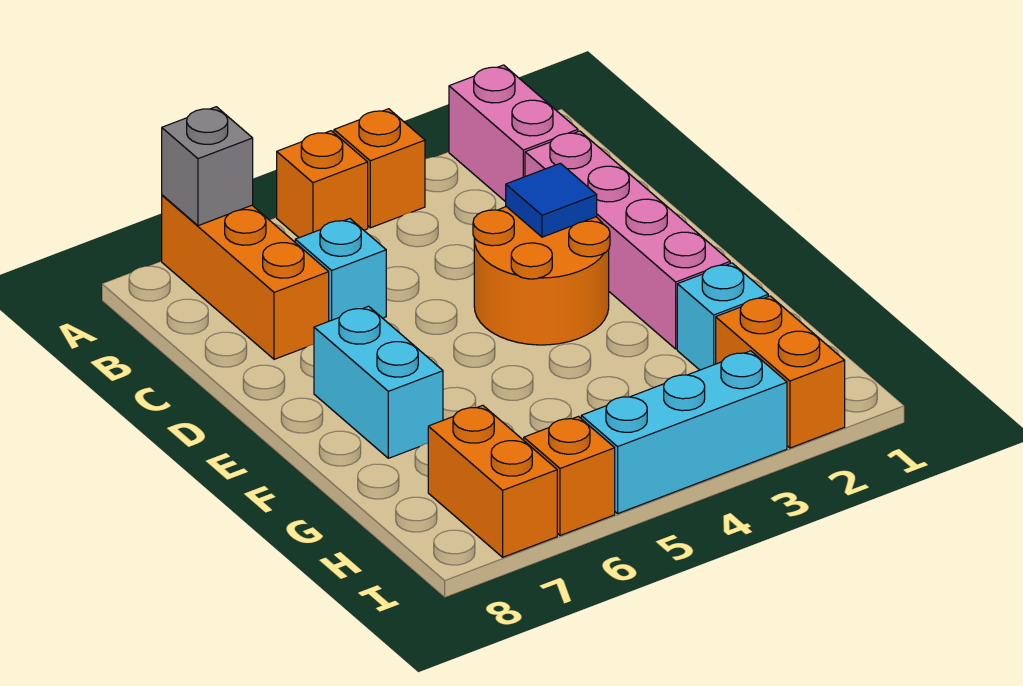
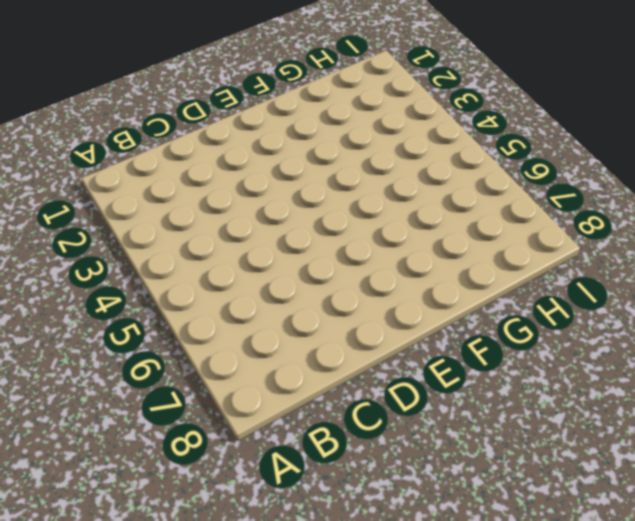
none -> pink brick A2:B2 level 1
none -> orange brick A4 level 1
none -> orange brick A5 level 1

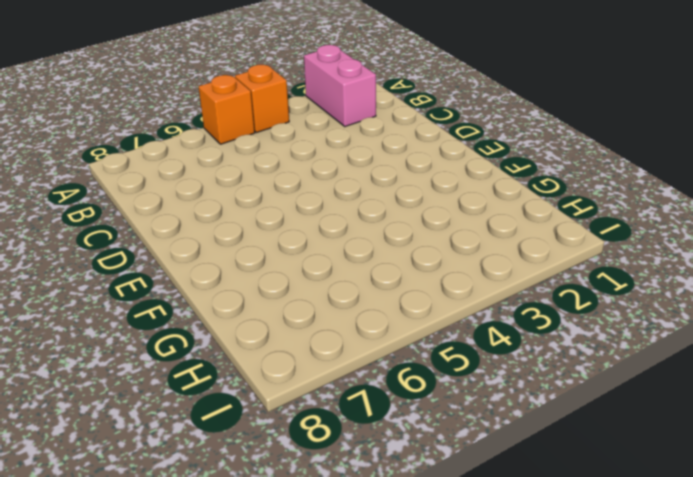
none -> orange brick A7:C7 level 1
none -> pink brick C2:F2 level 1
none -> cyan brick C6 level 1

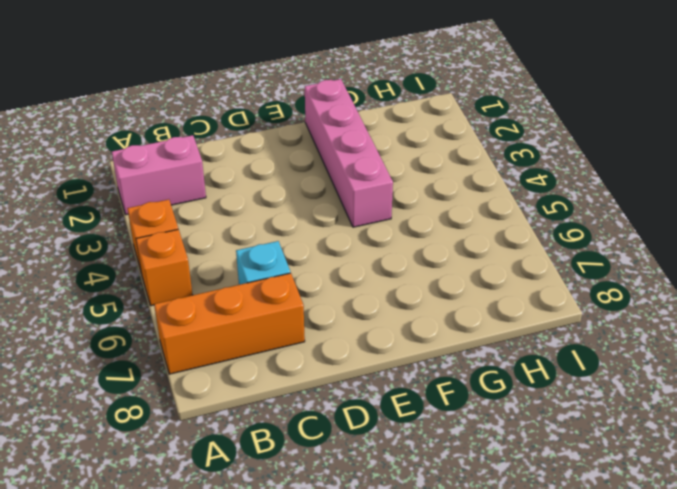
pink brick F1:F4 level 1 -> pink brick C2:F2 level 1
none -> orange round brick D3:E4 level 1
none -> cyan brick E7:F7 level 1
none -> cyan brick G2 level 1

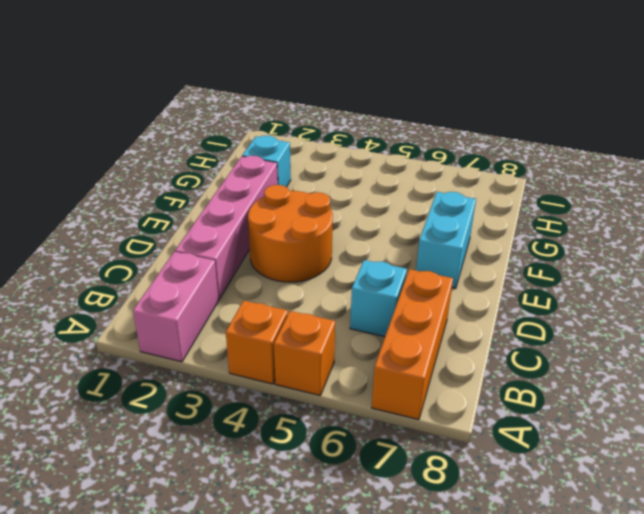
none -> orange brick H2:I2 level 1
none -> orange brick H7:I7 level 1
none -> cyan brick I3:I5 level 1

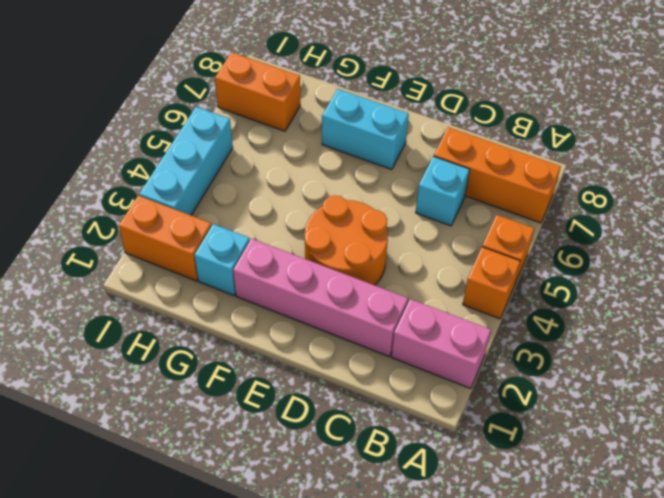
none -> orange brick I6 level 1
none -> grey brick A7 level 2
none -> blue tile D3 level 2

